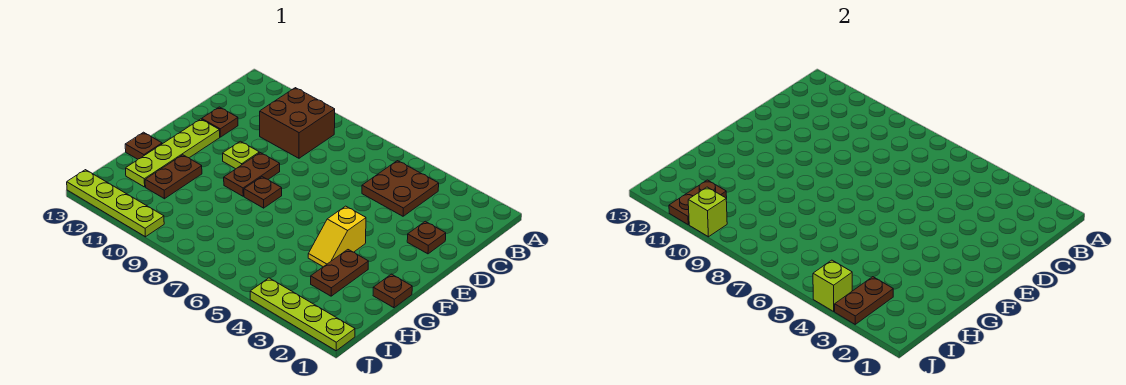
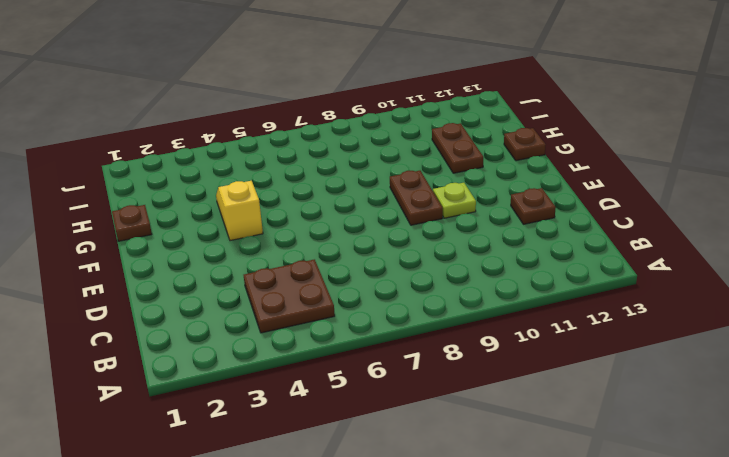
none -> brown brick B9:C10 level 1
none -> brown plate D2 level 1
none -> lime plate E12:H12 level 1

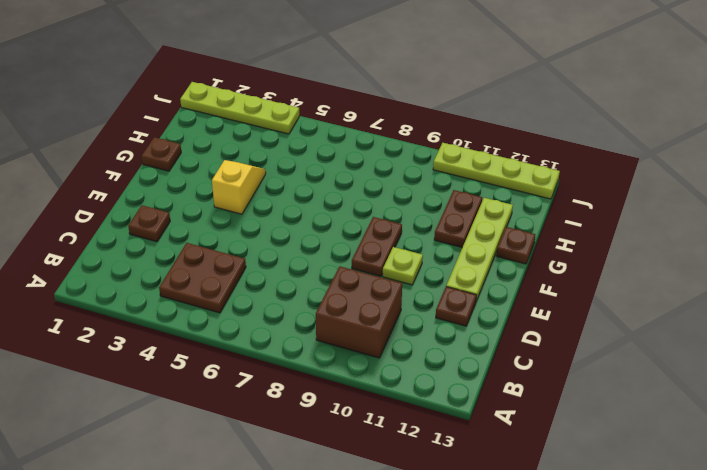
none -> brown plate F8 level 1
none -> brown plate G3:H3 level 1
none -> brown plate I3:J3 level 2

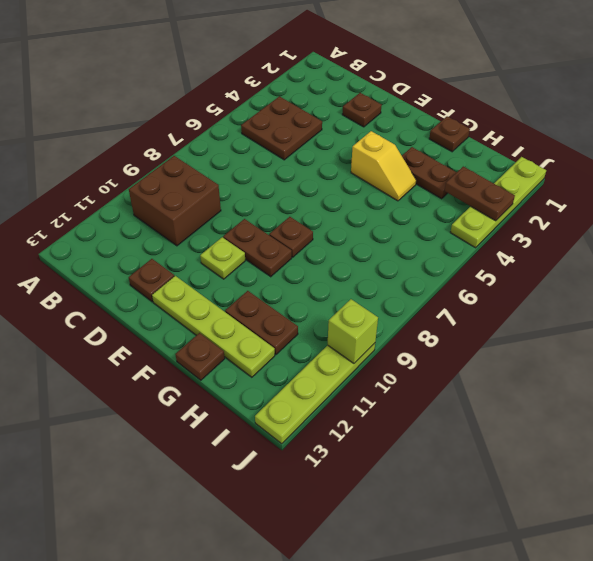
none -> brown plate I11:J11 level 2
none -> lime brick J4 level 2

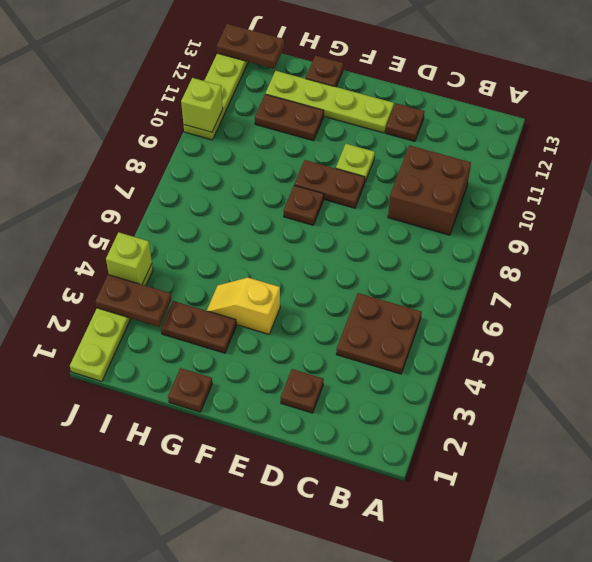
brown plate I13:J13 level 2 -> brown plate I11:J11 level 2

